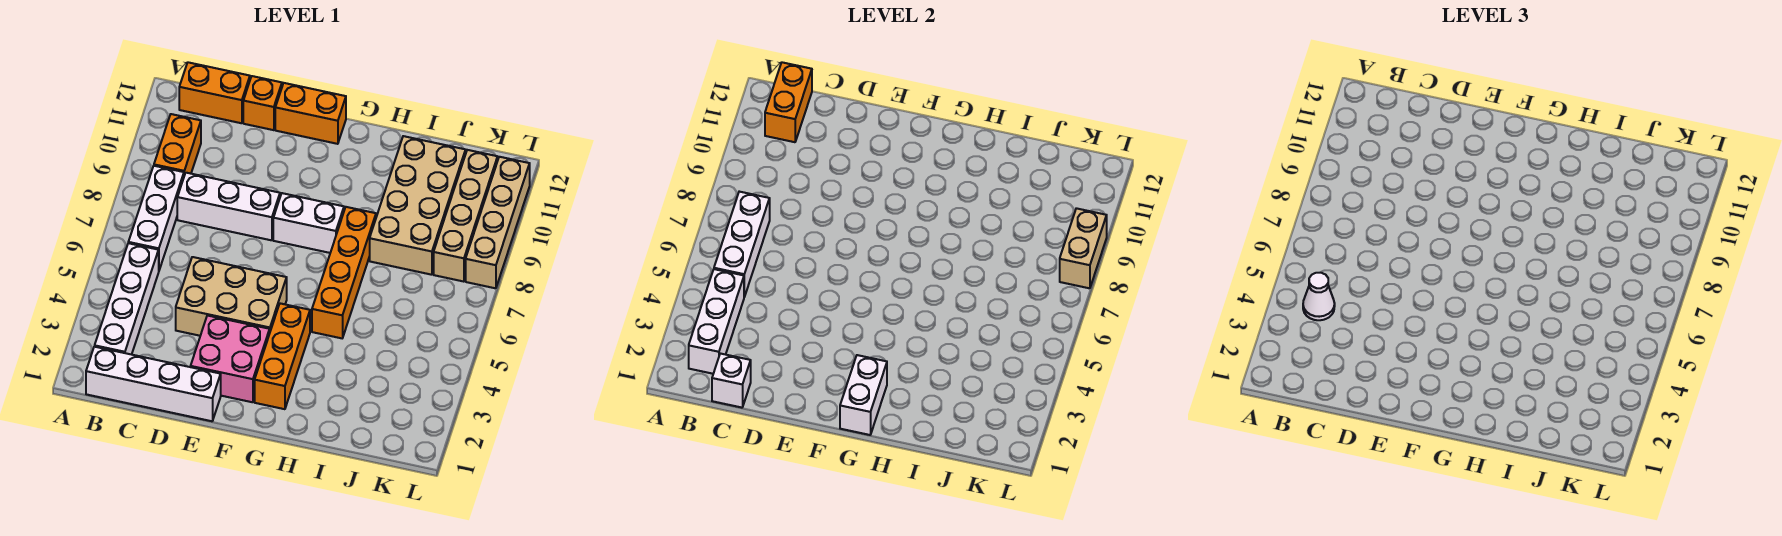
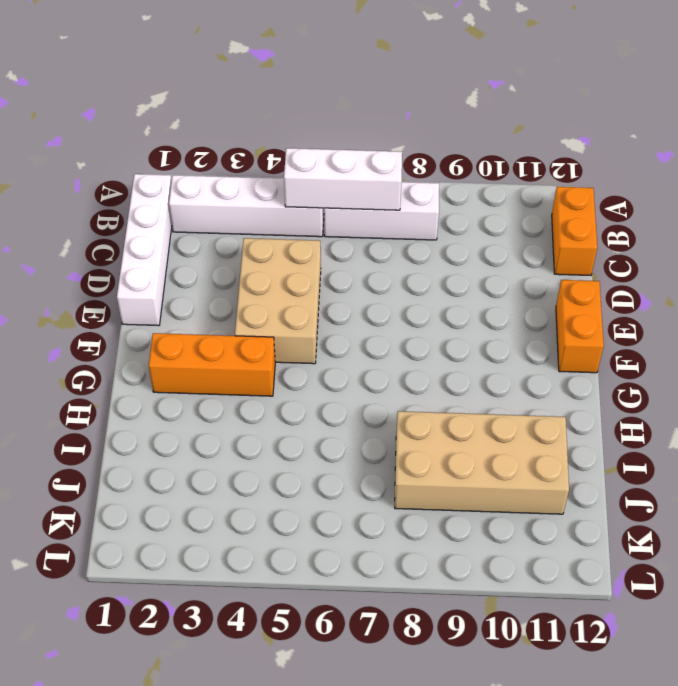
none -> orange brick B9:B10 level 1
none -> white brick C8:E8 level 1
none -> orange brick D12 level 1

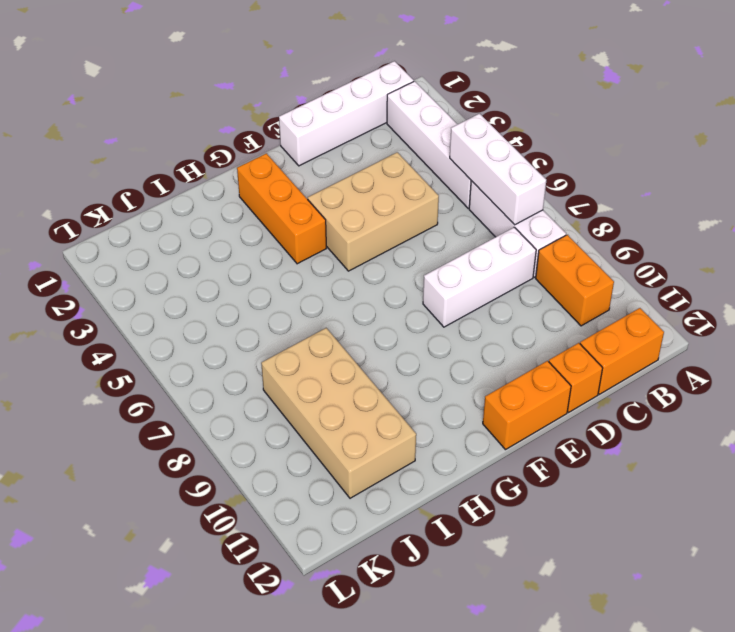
none -> pink brick E2:F3 level 1
none -> white brick F8:G8 level 1
none -> orange brick H5:H8 level 1

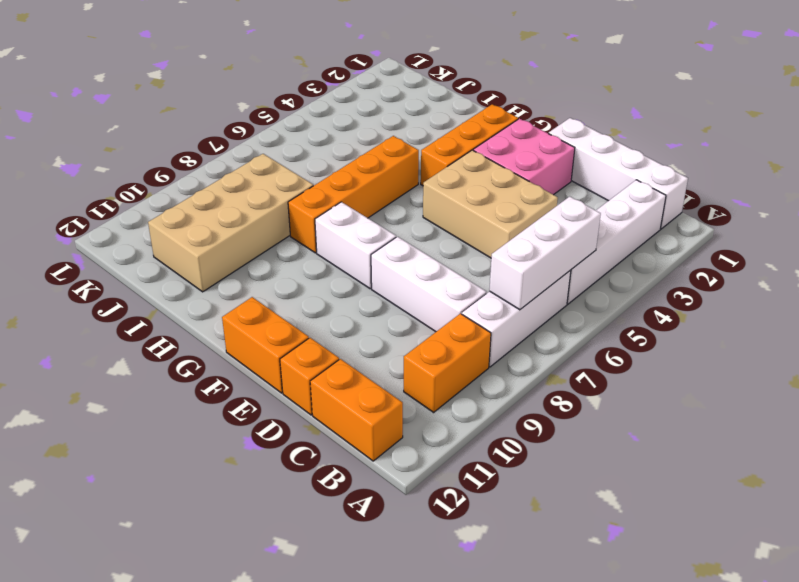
none -> tan brick K8:K11 level 1
none -> tan brick L8:L11 level 1
none -> white brick B2:B4 level 2

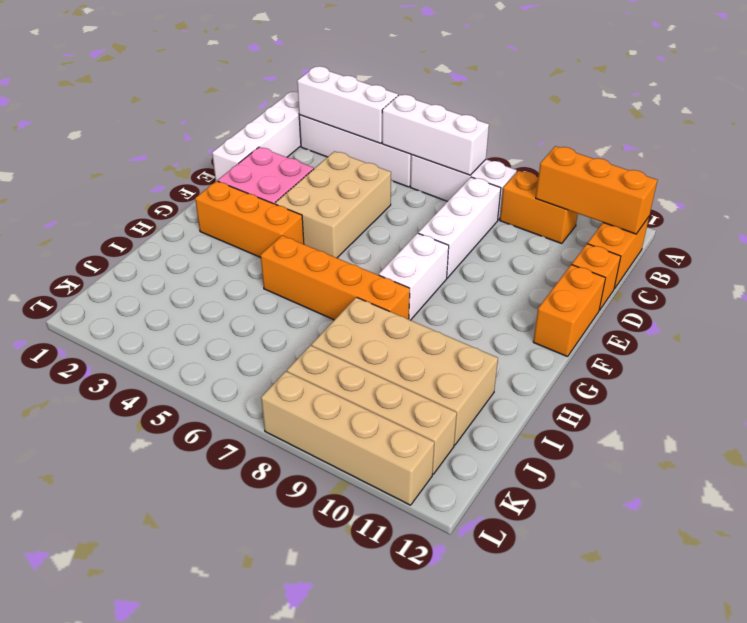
orange brick B10:B12 level 2 -> orange brick B11:B12 level 2
none -> white brick C1 level 2
none -> white brick G1:G2 level 2
none -> tan brick L8:L9 level 2

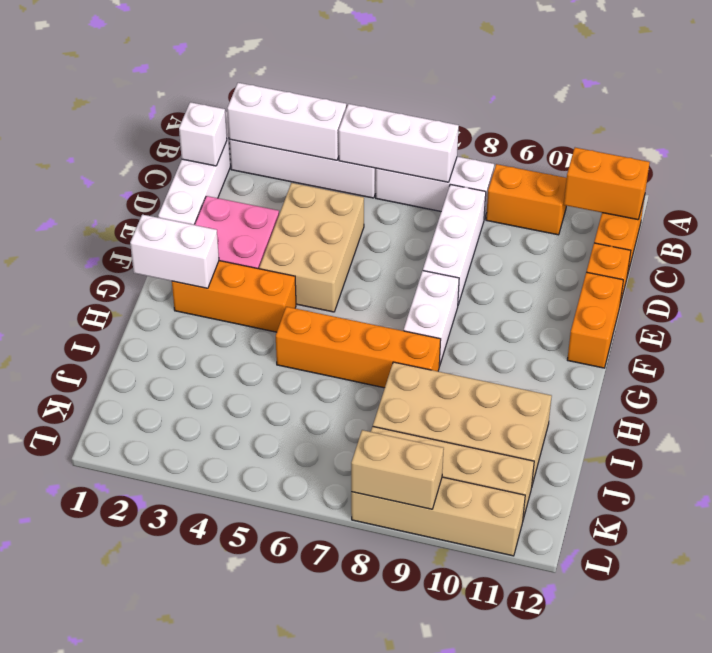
none -> white cone B4 level 3

